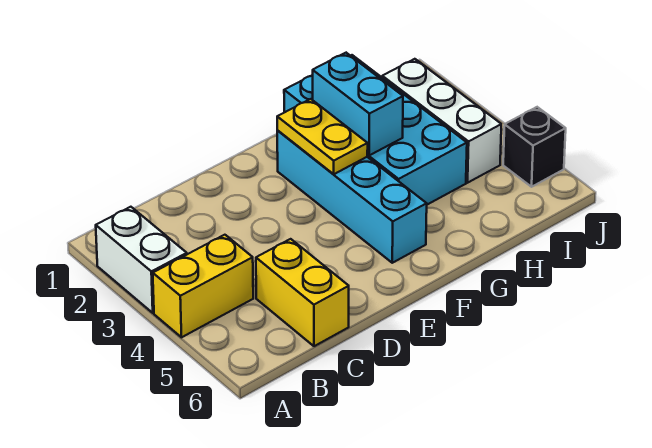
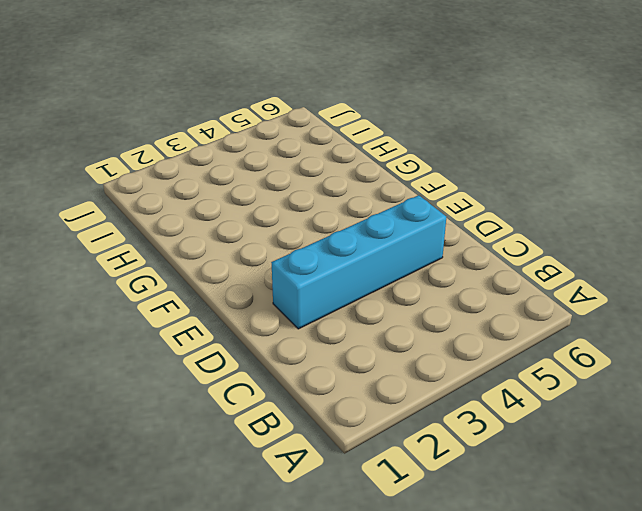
cyan brick D2:D5 level 1 -> cyan brick F2:F5 level 1
none -> white brick A2:A3 level 1
none -> yellow brick A4:B4 level 1

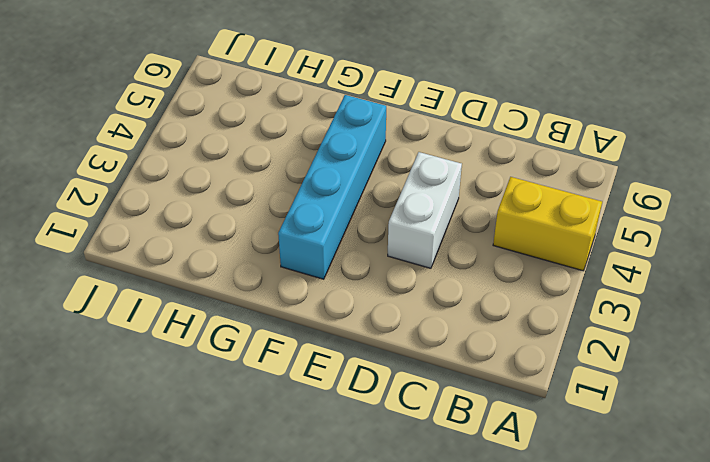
white brick D3:D4 level 1 -> white brick A2:A3 level 1
none -> yellow brick C5:C6 level 1
none -> cyan brick G1:H4 level 1

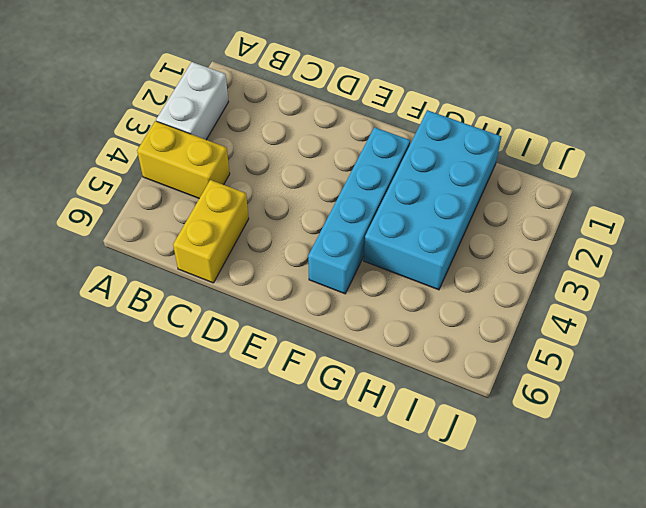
none -> white brick I2:I4 level 1
none -> black brick J5 level 1

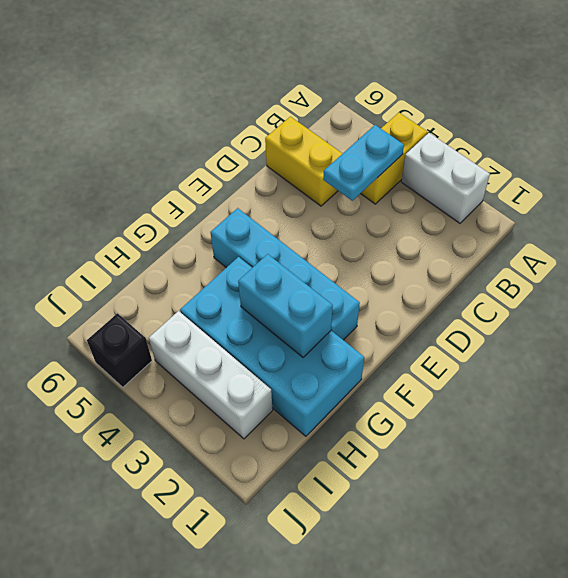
cyan plate B4:C4 level 2 -> none
none -> yellow plate F2:F3 level 2

